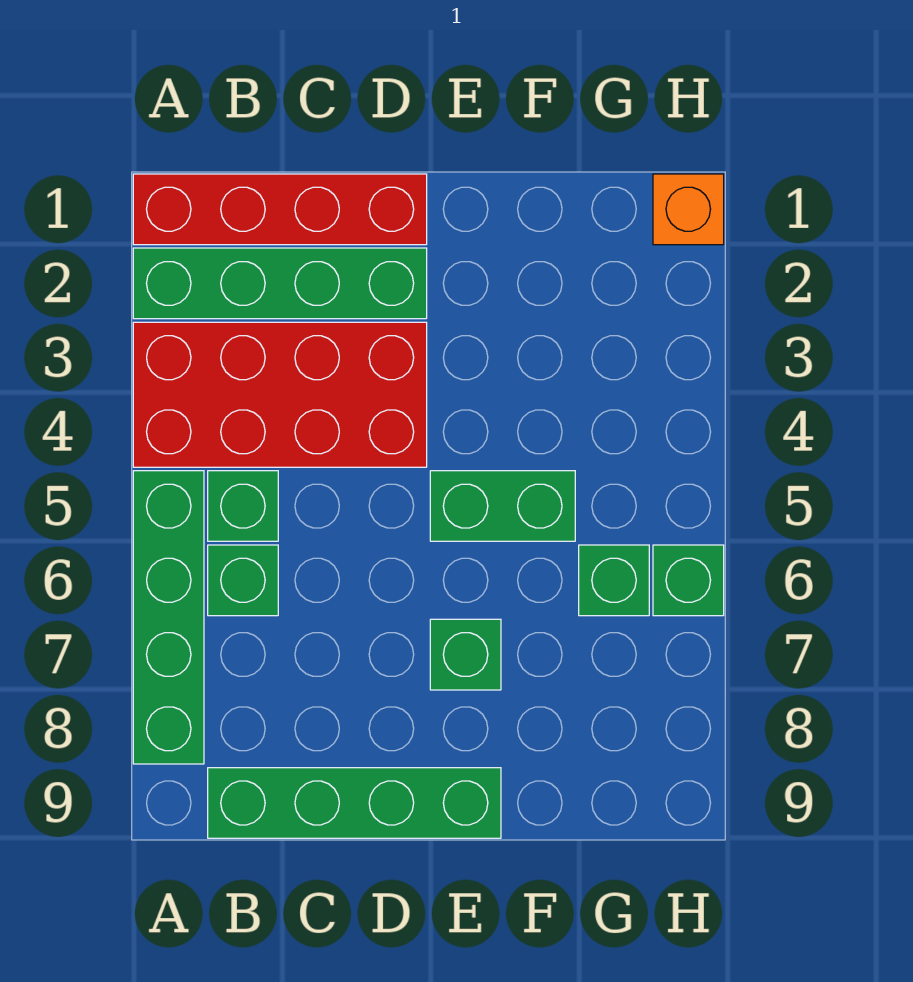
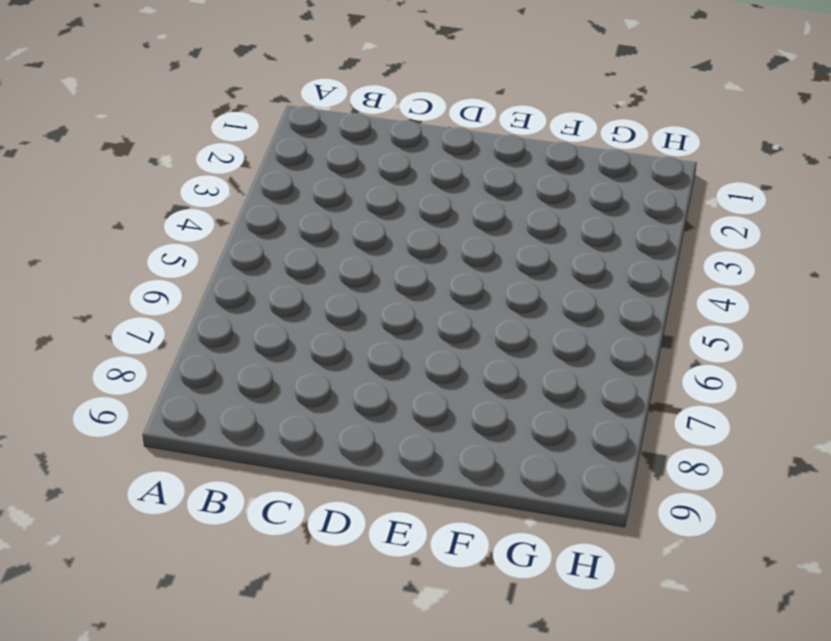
none -> red brick A1:D1 level 1
none -> green brick A2:D2 level 1
none -> red brick A3:D4 level 1

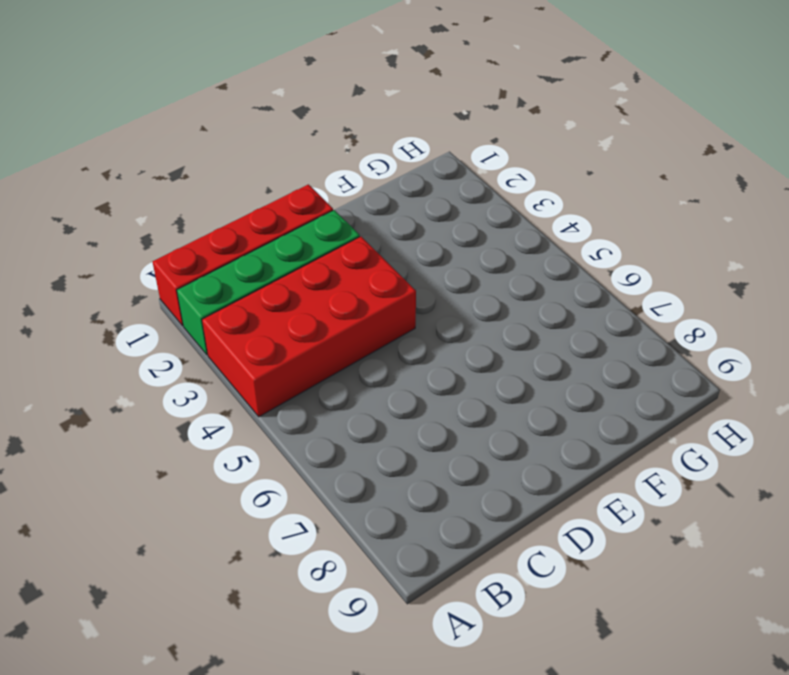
none -> green brick A5:A8 level 1
none -> green brick B5 level 1
none -> green brick B6 level 1

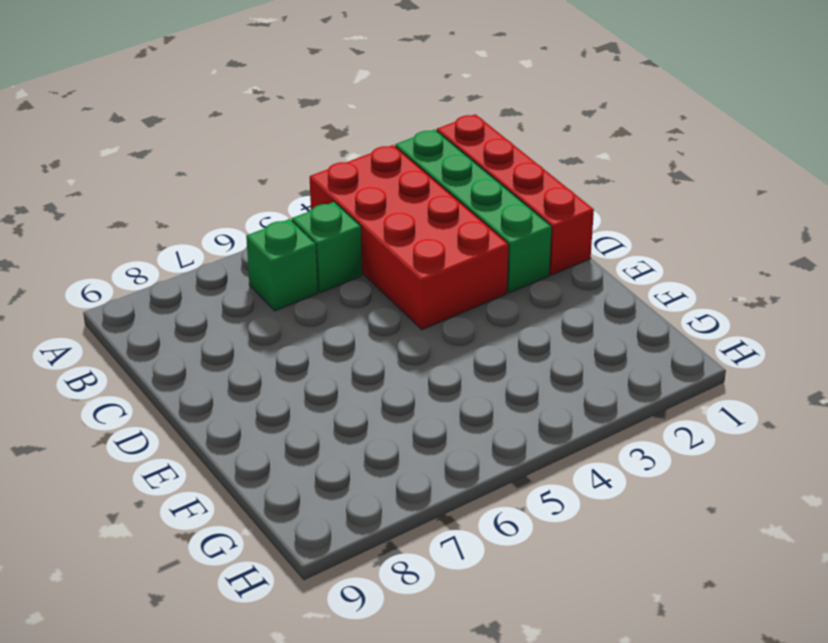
none -> green brick A5:A8 level 1
none -> green brick B9:E9 level 1
none -> green brick E5:F5 level 1

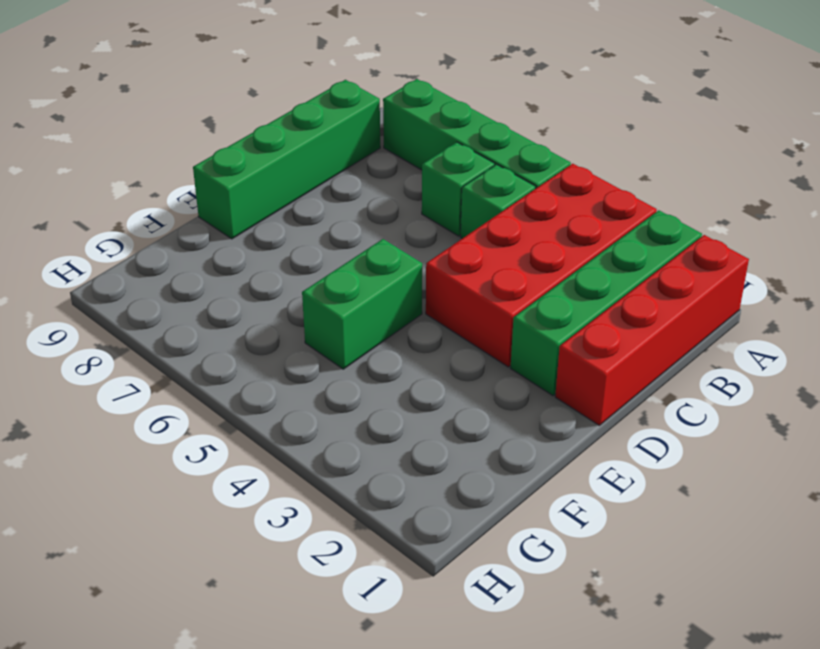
none -> green brick E7 level 1
none -> green brick G6 level 1
none -> orange brick H1 level 1

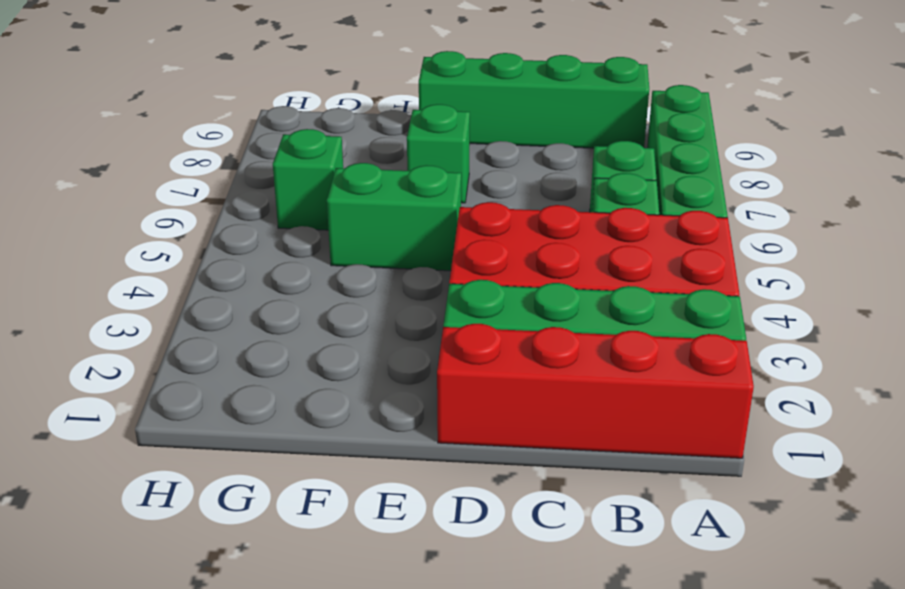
none -> orange brick H1 level 1
none -> green brick H6 level 1

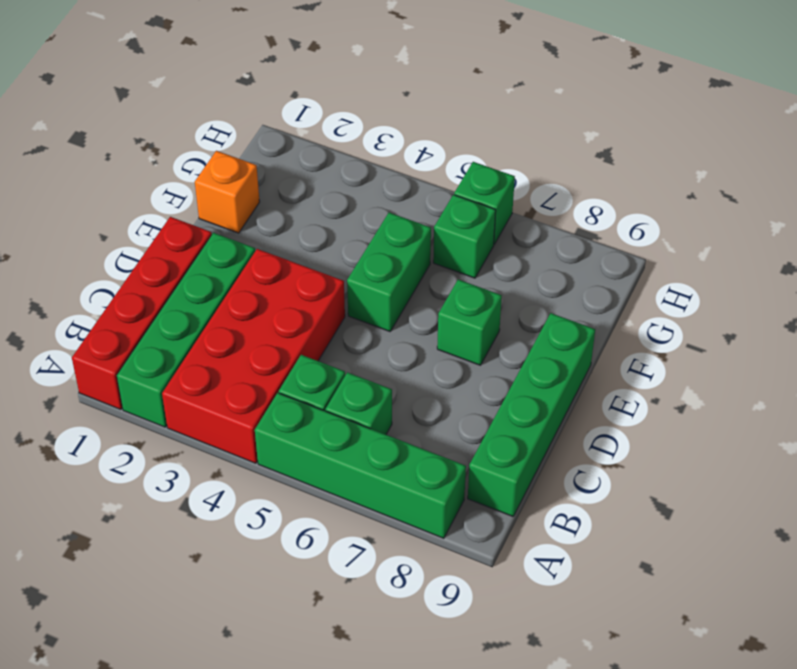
orange brick F1 level 1 -> orange brick H1 level 1

